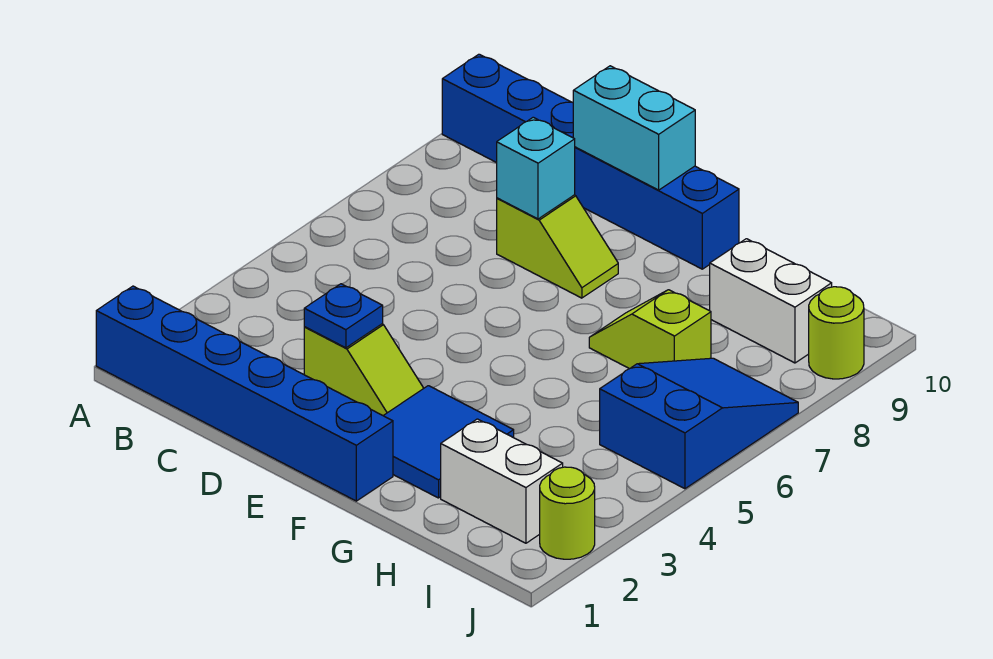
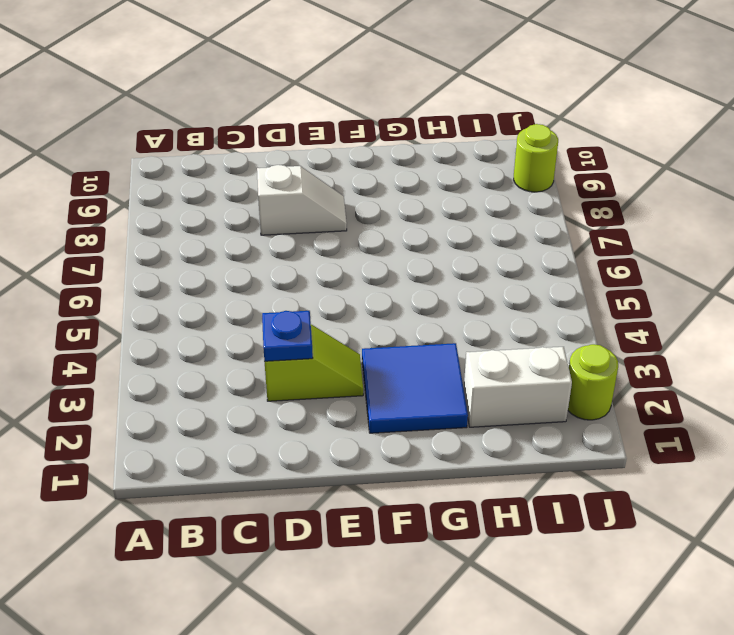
white slope D8:E8 level 1 top D -> lime slope D8:E8 level 1 top D
none -> blue brick A1:F1 level 1
none -> blue brick A10:F10 level 1
none -> lime slope G7:H7 level 1 top H

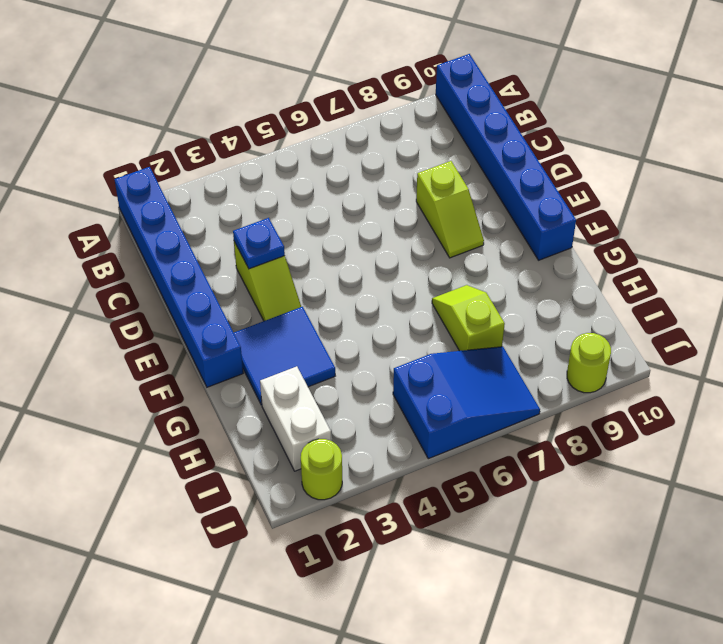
none -> white brick H9:I9 level 1
none -> cyan brick D8 level 2
none -> cyan brick D10:E10 level 2

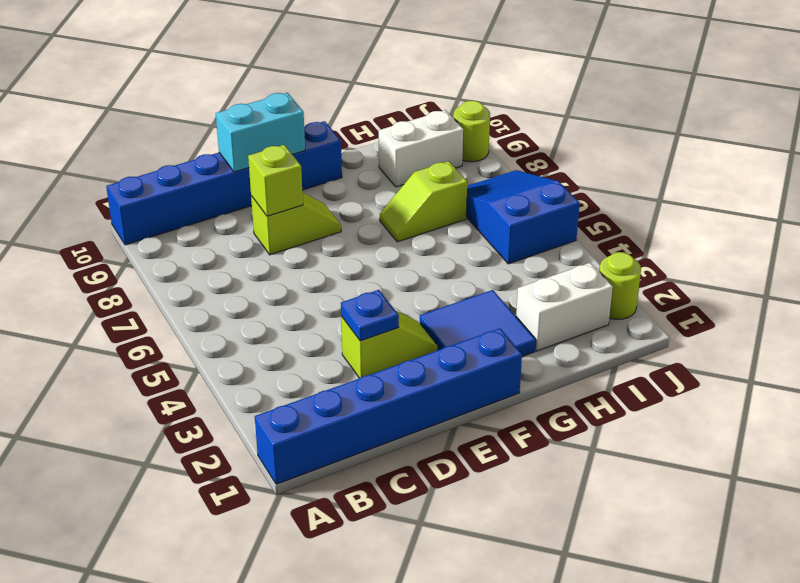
lime brick D8 level 2 -> cyan brick D8 level 2

